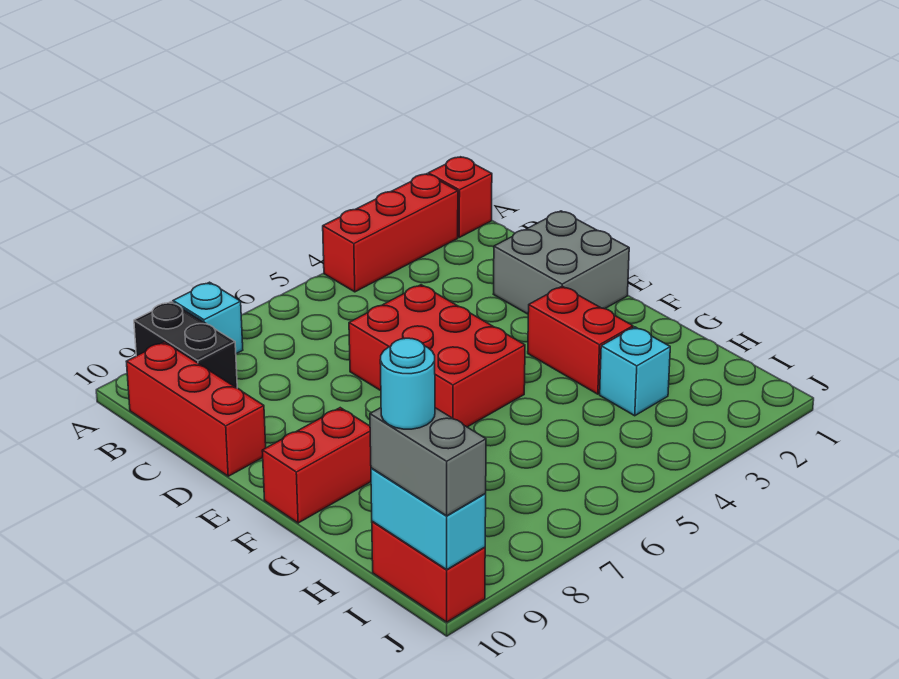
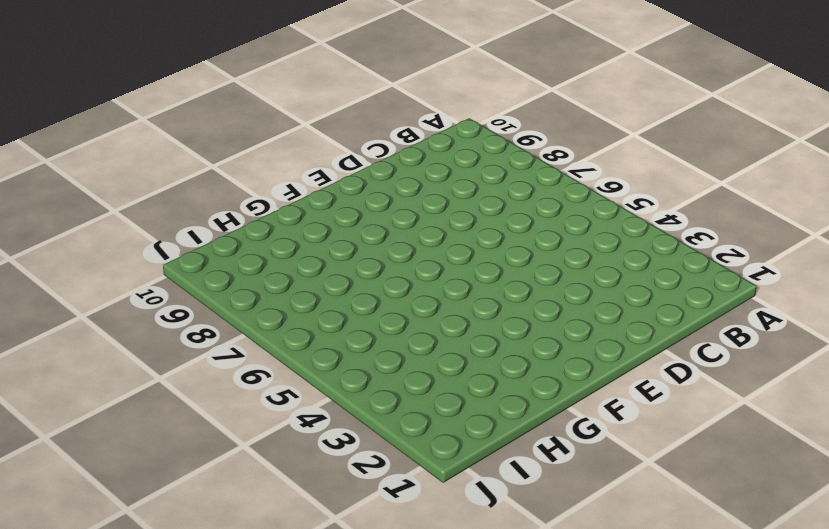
none -> red brick A1 level 1
none -> red brick A2:A4 level 1
none -> cyan brick A8 level 1

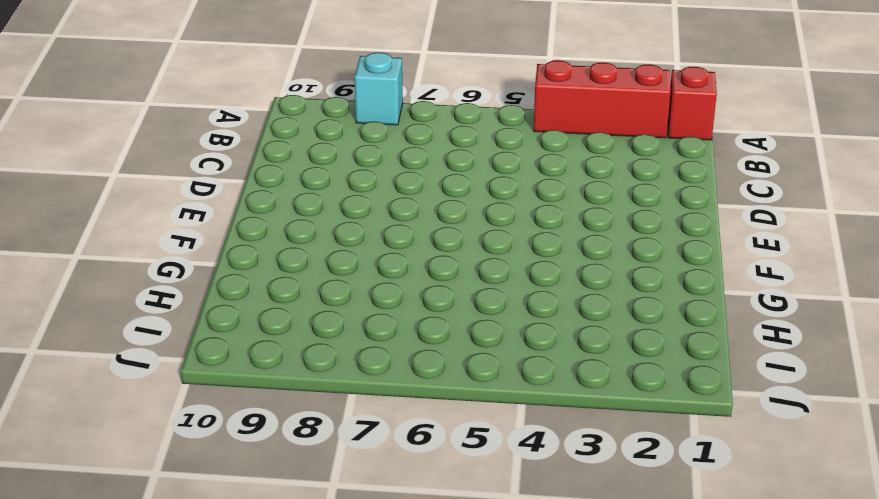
none -> black brick A9:B9 level 1
none -> red brick B10:D10 level 1
none -> grey brick D1:E2 level 1

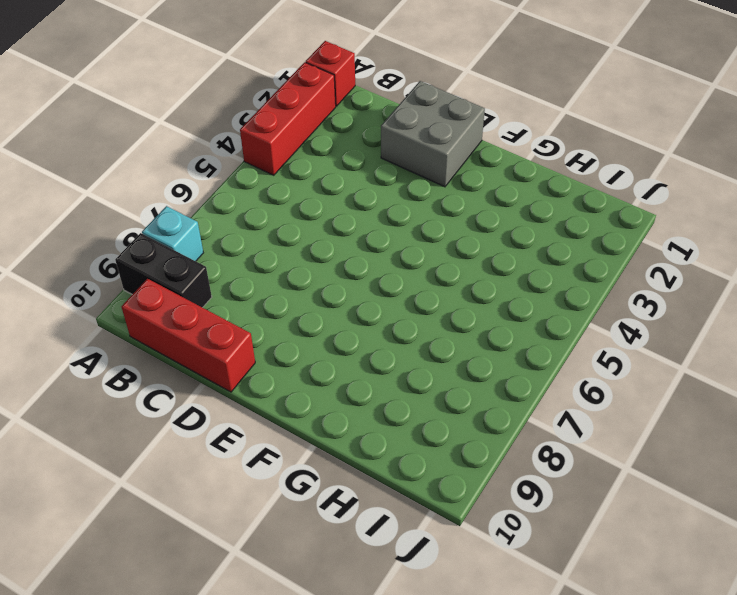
none -> red brick D5:F6 level 1
none -> red brick F3:G3 level 1
none -> red brick F9:F10 level 1

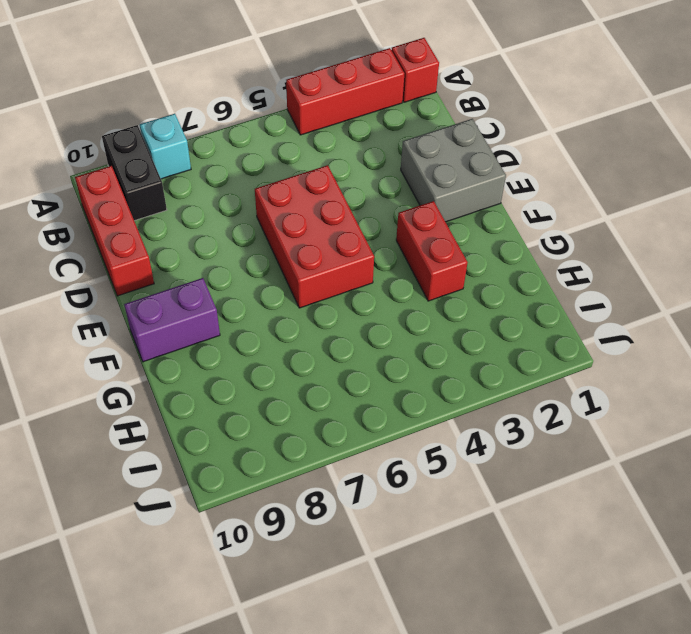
purple brick F9:F10 level 1 -> red brick F9:F10 level 1
none -> cyan brick H3 level 1
none -> red brick I10:J10 level 1
none -> cyan brick I10:J10 level 2

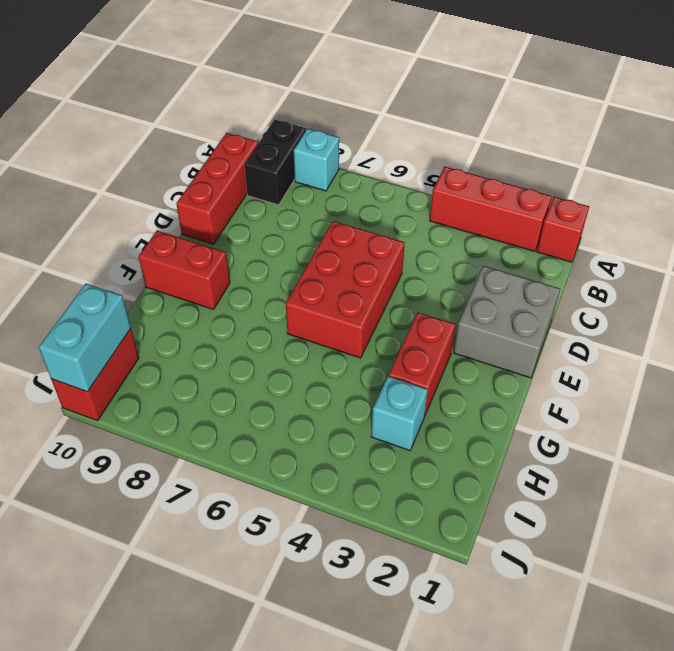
none -> grey brick I10:J10 level 3
none -> cyan round brick I10 level 4

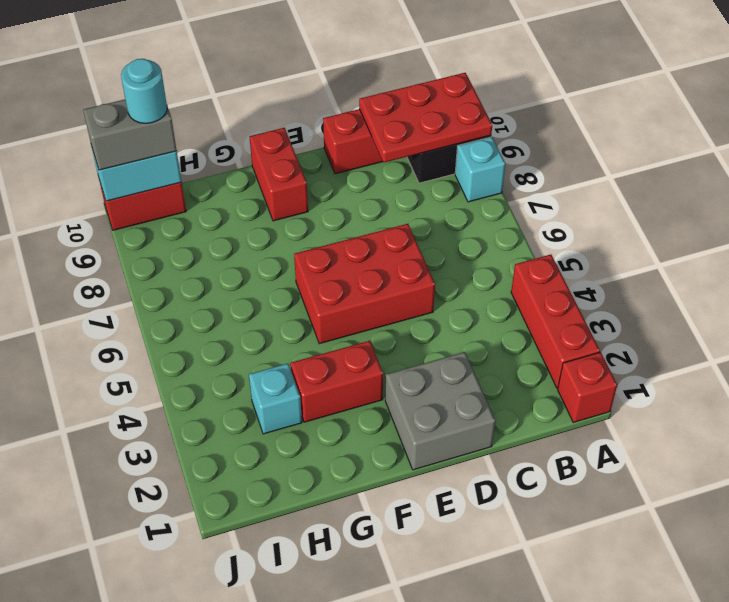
red plate A9:C10 level 2 -> none

